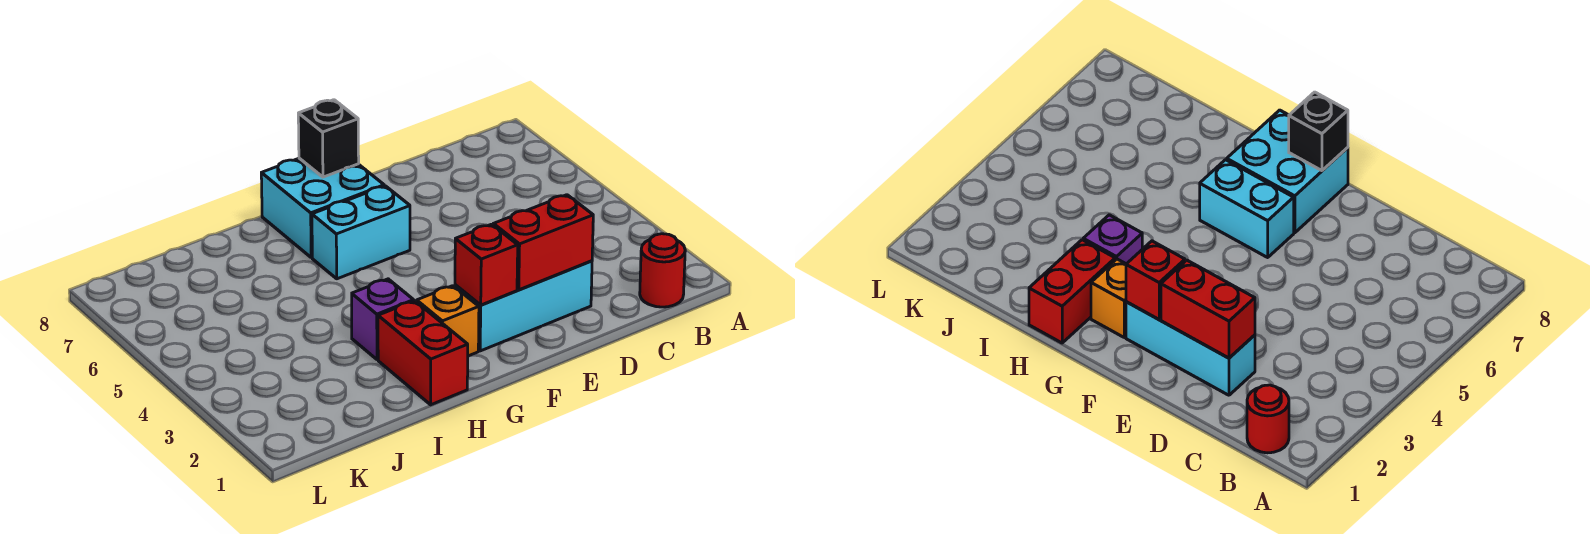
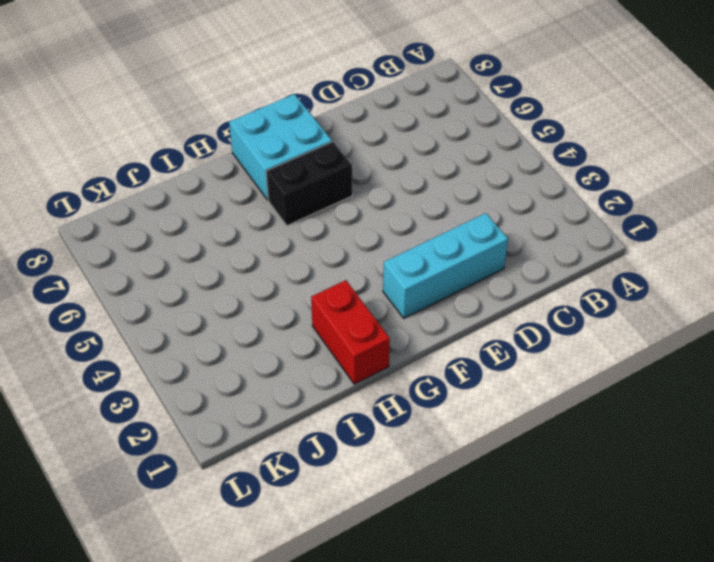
black brick F6:G6 level 1 -> cyan brick F6:G6 level 1
none -> red round brick B1 level 1
none -> orange brick G2 level 1

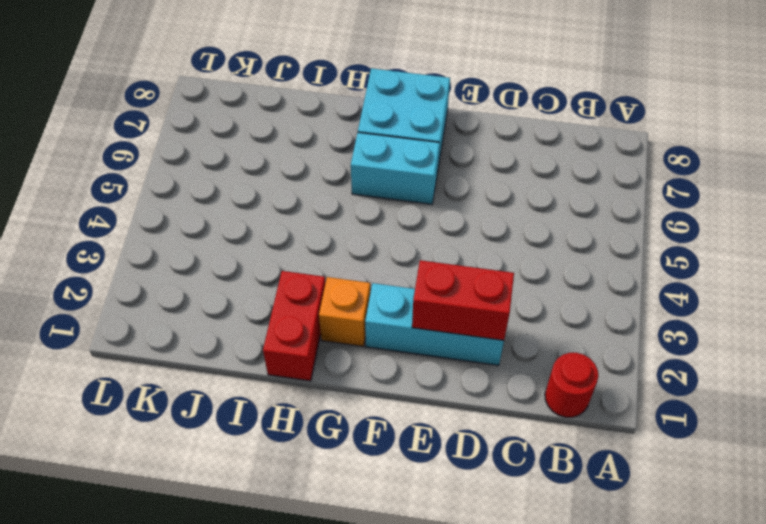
none -> purple brick H3 level 1
none -> red brick F2 level 2

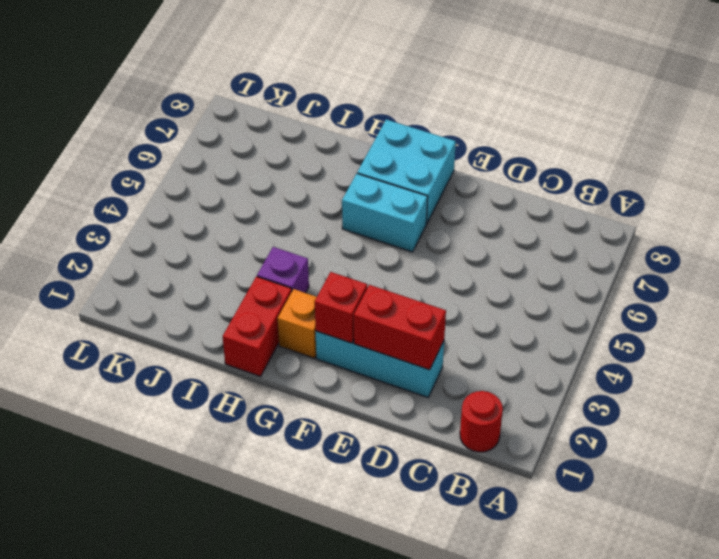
none -> black brick F8 level 2

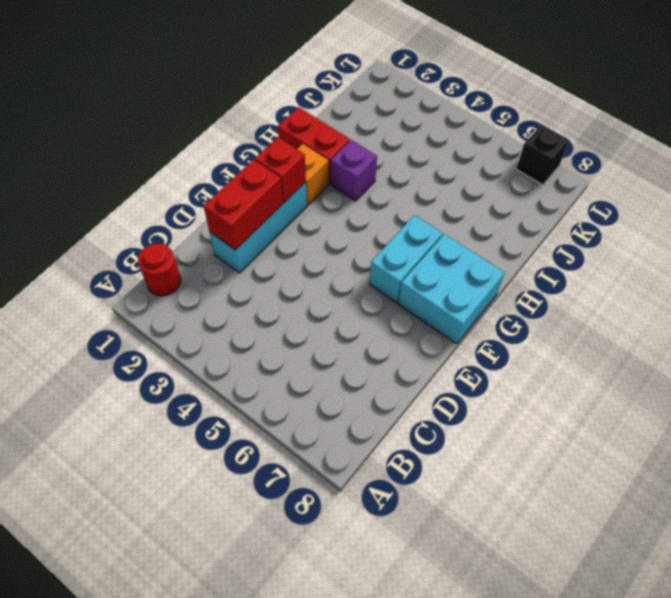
black brick L7 level 1 -> black brick F8 level 2

